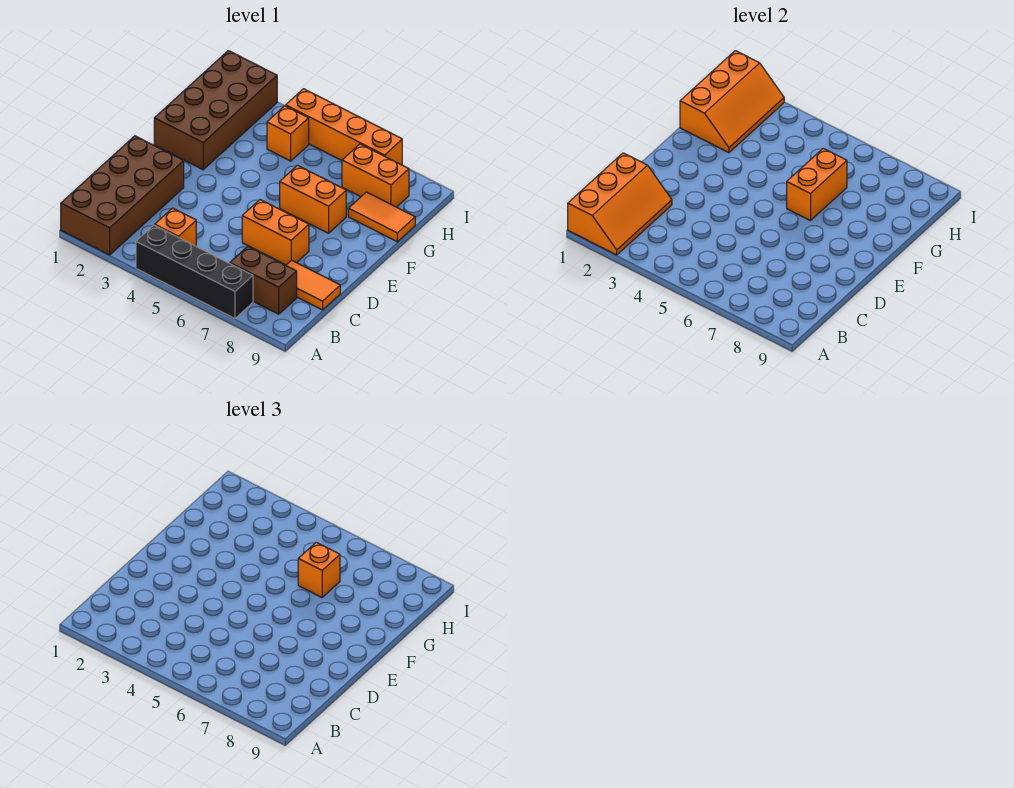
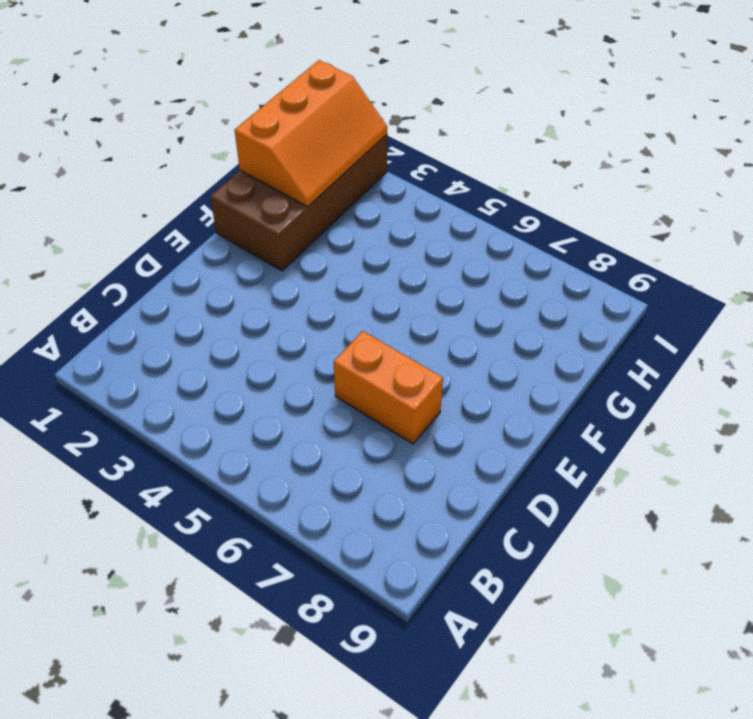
none -> brown brick A1:D2 level 1
none -> black brick A4:A7 level 1
none -> orange brick B4 level 1

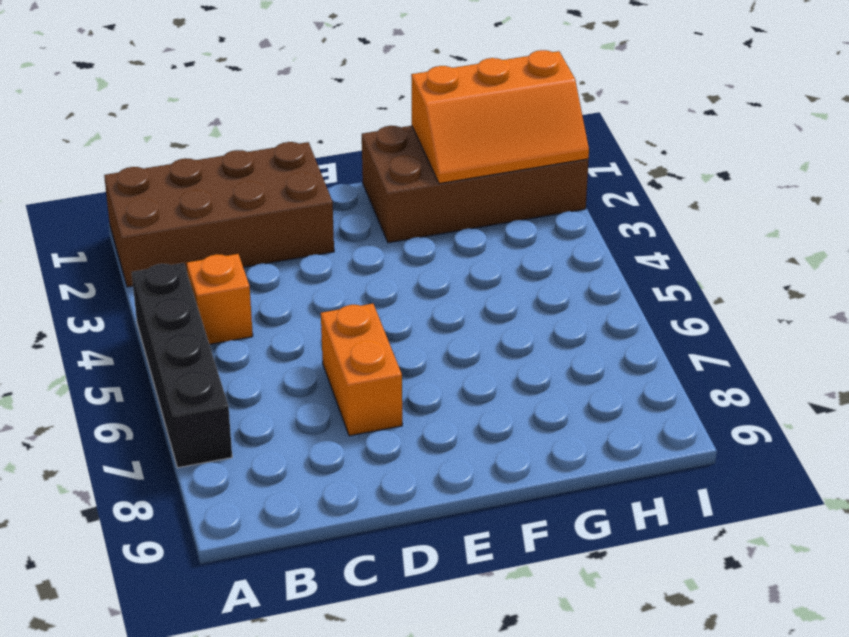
none -> brown brick B7:B8 level 1
none -> orange tile C8:C9 level 1
none -> orange brick F6:F7 level 1

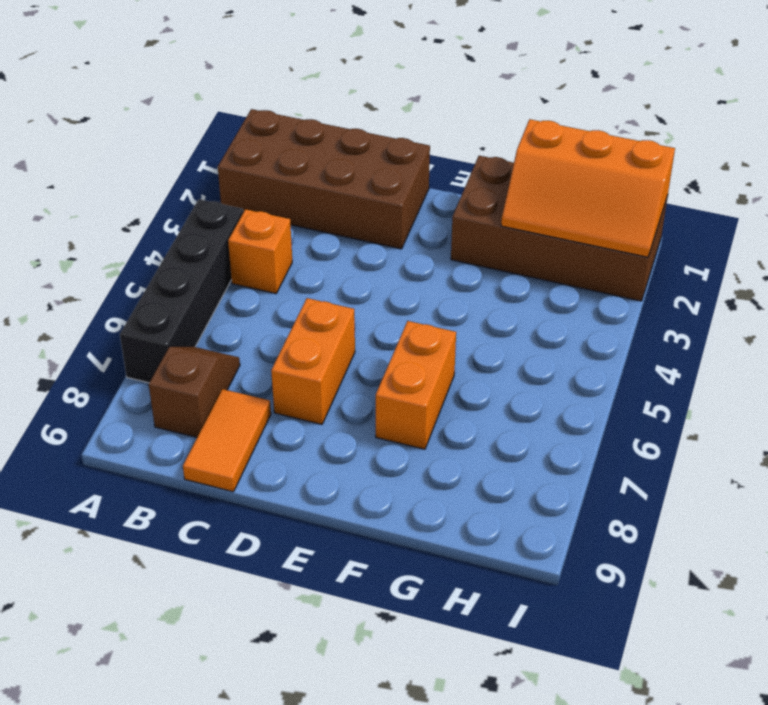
brown slope B7:B8 level 1 top 8 -> brown brick B7:B8 level 1
none -> orange tile G8:G9 level 1
none -> orange brick H4 level 1
none -> orange brick H7:H8 level 1

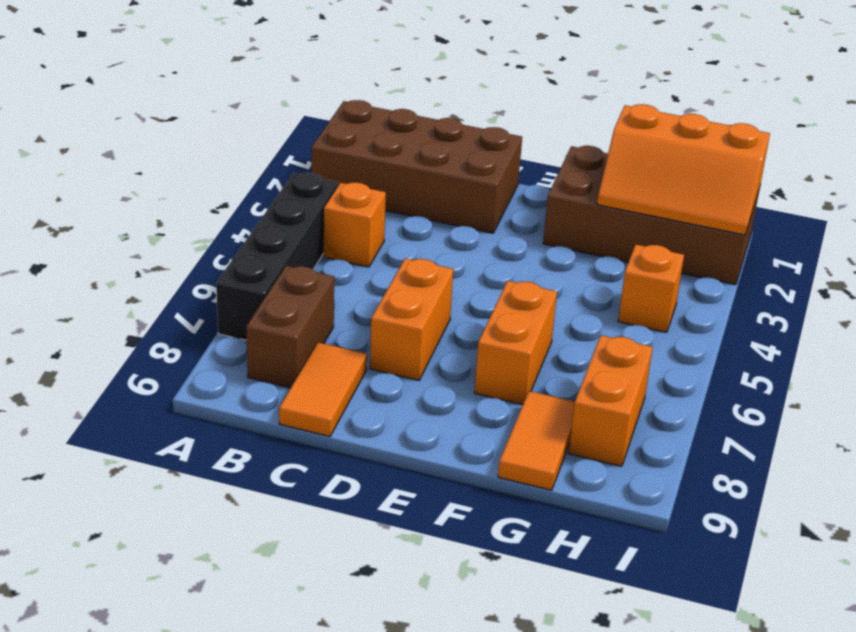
none -> orange brick I4:I7 level 1
none -> orange slope A1:C2 level 2 top 1
none -> orange brick F6:G6 level 2

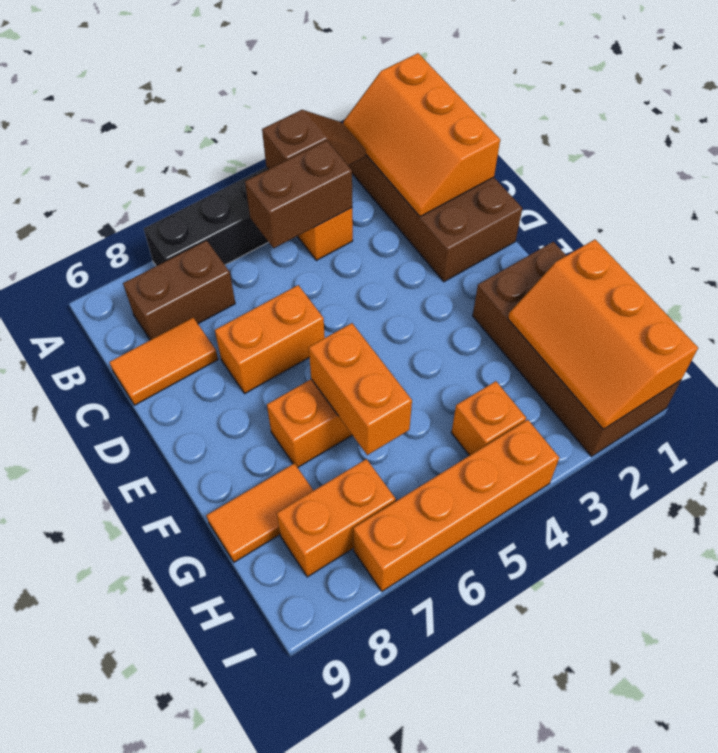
brown slope A3:A4 level 2 top 4 -> none
brown brick B4:B5 level 2 -> none
none -> orange brick G6 level 3

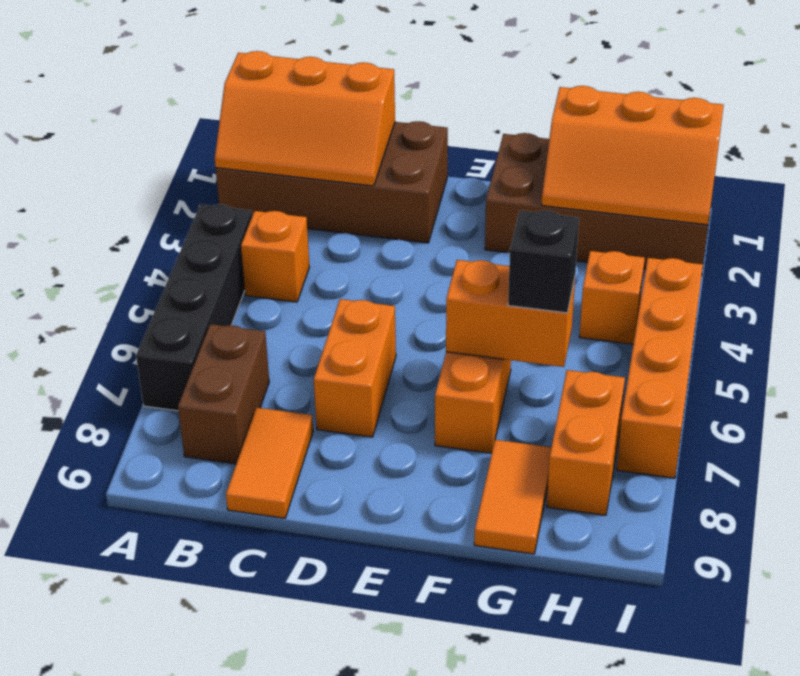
black brick G6 level 3 -> orange brick G6 level 3

